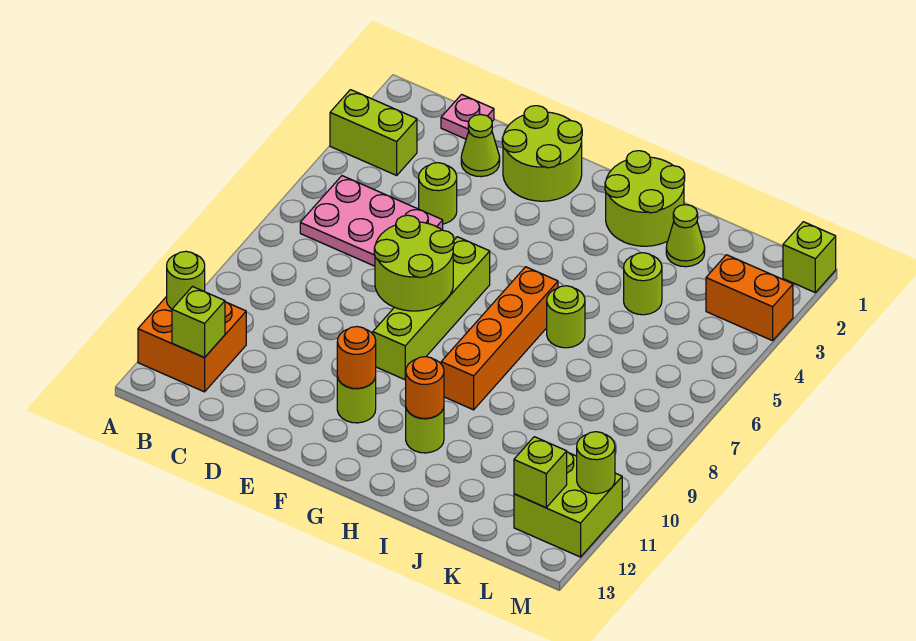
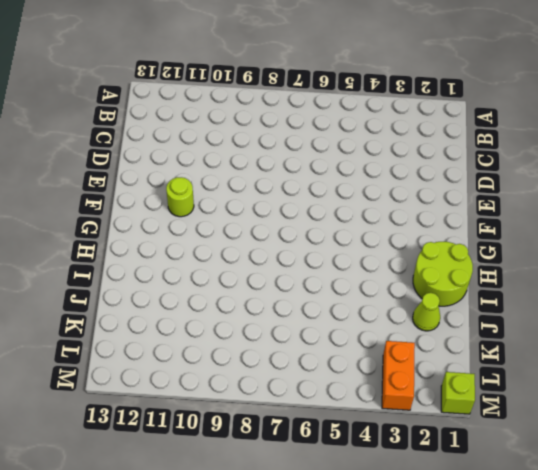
none -> lime brick A3:B3 level 1
none -> orange brick A11:B12 level 1
none -> pink plate B5:D6 level 1

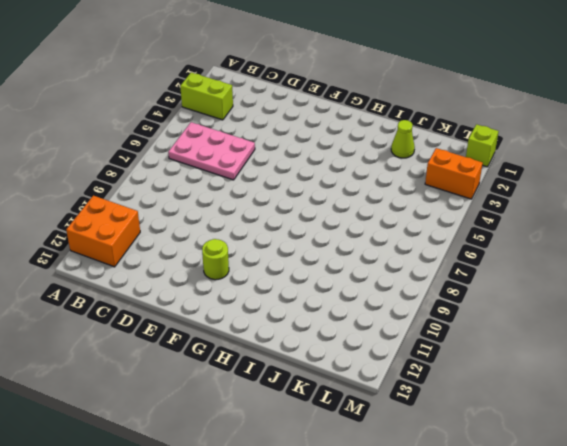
none -> pink plate C1 level 1
none -> lime cone D2 level 1
none -> lime round brick D4 level 1

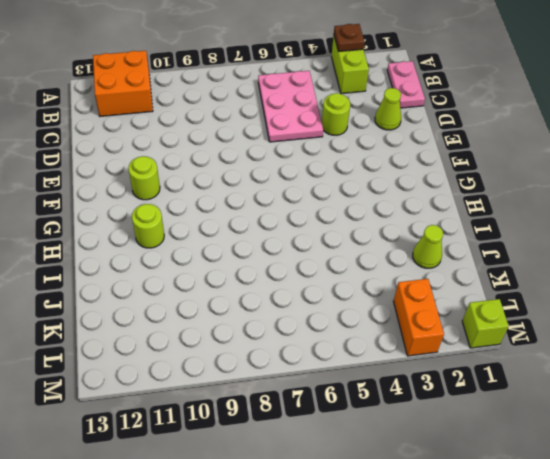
brown plate A3 level 2 -> none
pink plate B1:C1 level 1 -> pink plate C1 level 1
none -> lime round brick E1:F2 level 1
none -> lime brick F6:F9 level 1
none -> lime round brick H1:I2 level 1

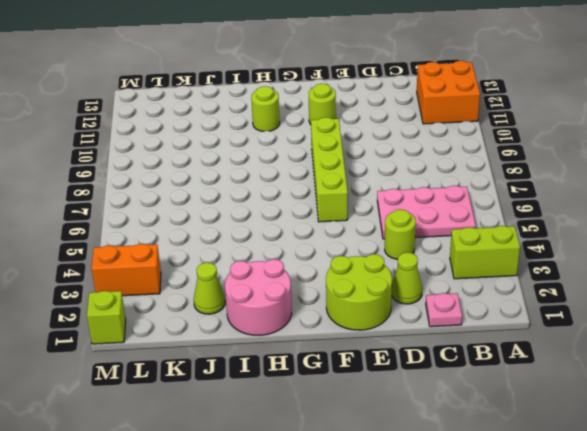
pink round brick H1:I2 level 1 -> lime round brick H1:I2 level 1
none -> orange brick H6:H9 level 1
none -> lime round brick I6 level 1
none -> lime round brick J4 level 1

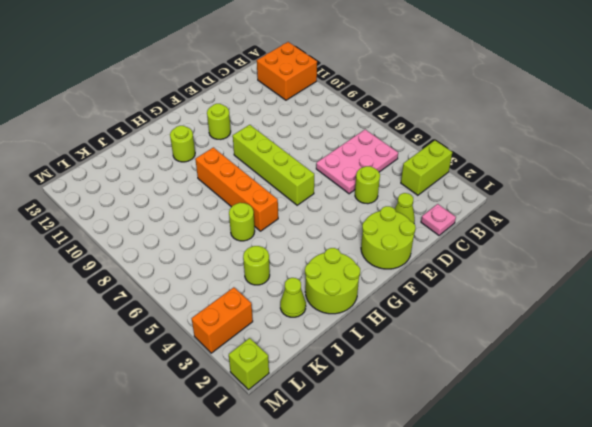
none -> lime brick L11:M12 level 1
none -> lime round brick A11 level 2
none -> lime brick B12 level 2

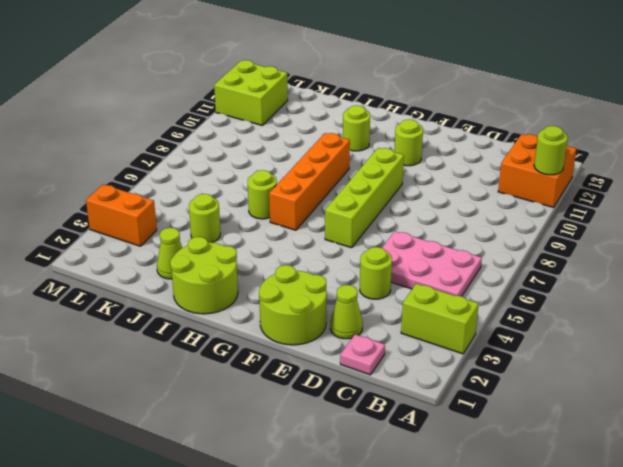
none -> lime brick M1 level 1
none -> lime brick B12 level 2
none -> lime round brick E7:F8 level 2

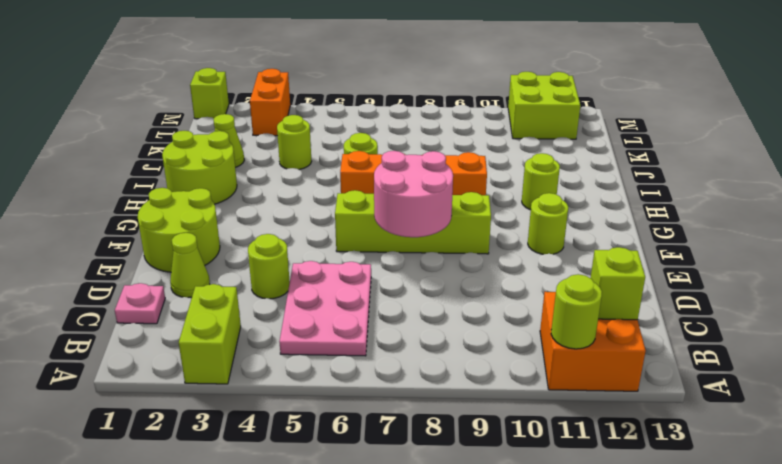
pink round brick E7:F8 level 2 -> lime round brick E7:F8 level 2
none -> orange round brick F11 level 2
none -> orange round brick H11 level 2
none -> lime brick L12 level 2

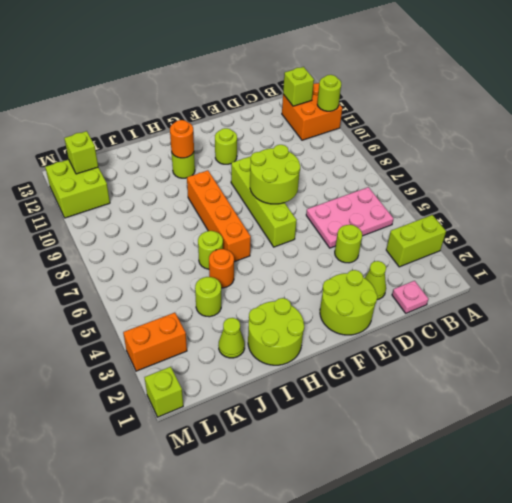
orange round brick I5 level 1 -> orange round brick F11 level 2
none -> lime round brick M11 level 2

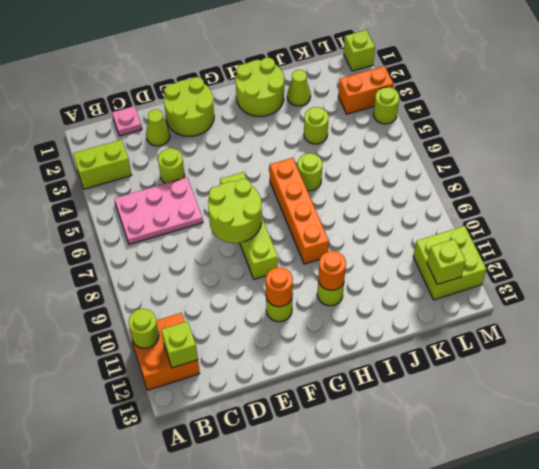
lime round brick M4 level 1 -> lime round brick M11 level 2

